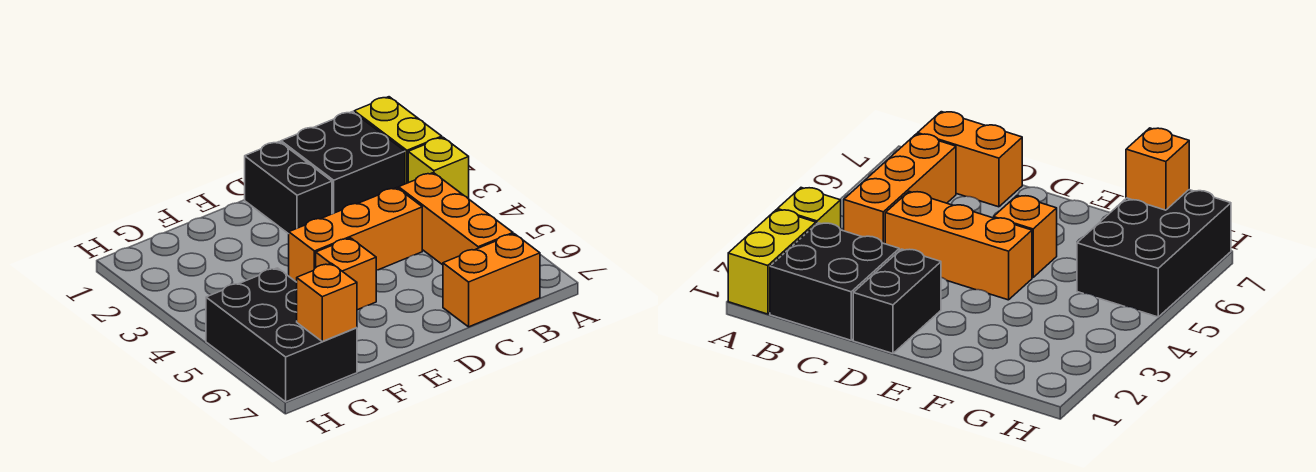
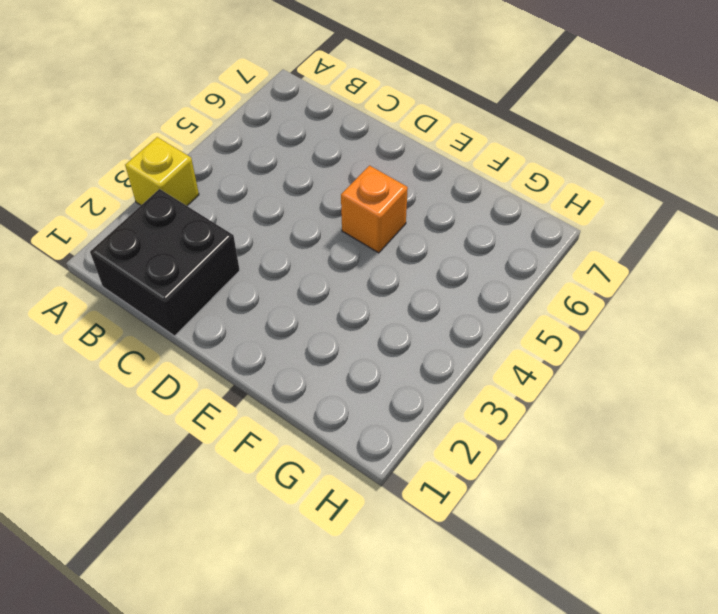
none -> yellow brick A1:A2 level 1
none -> orange brick B4:B6 level 1

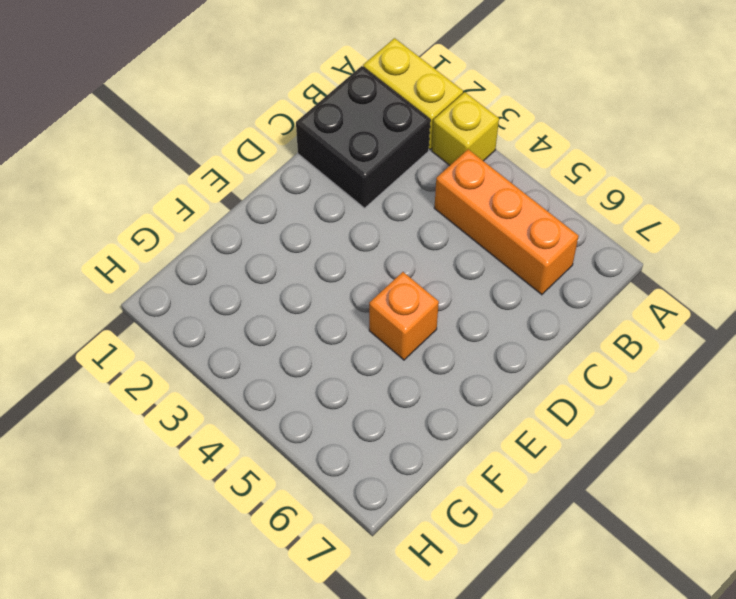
none -> orange brick B7:C7 level 1
none -> orange brick C4:E4 level 1

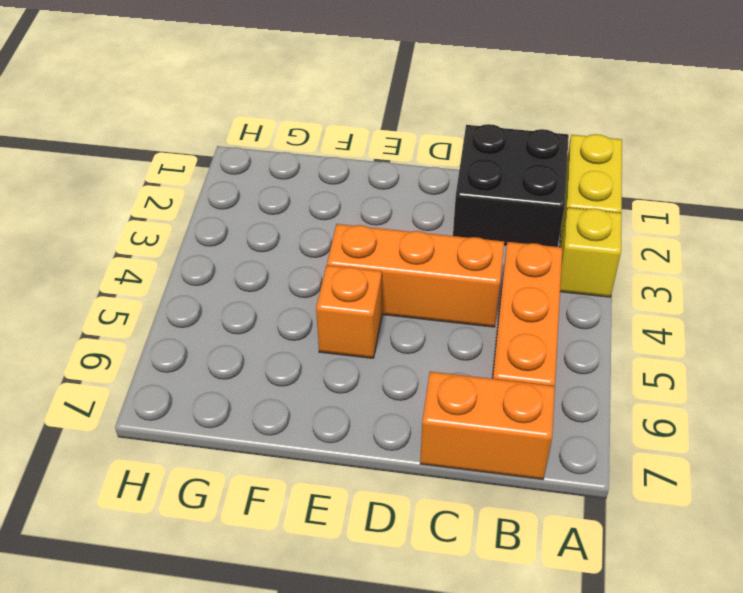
none -> black brick D1:D2 level 1
none -> black brick G5:H7 level 1

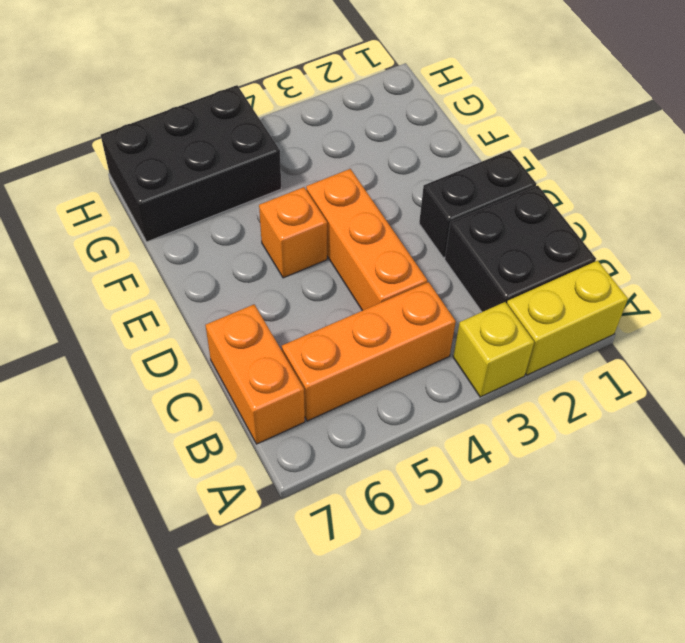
none -> orange brick G7 level 2

